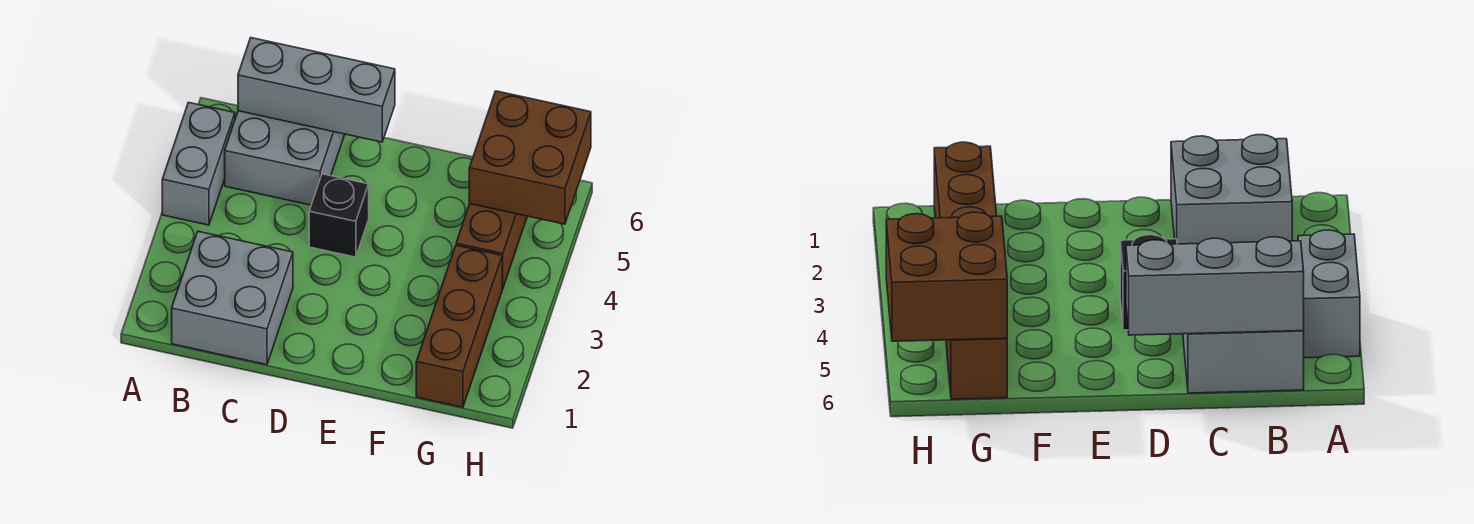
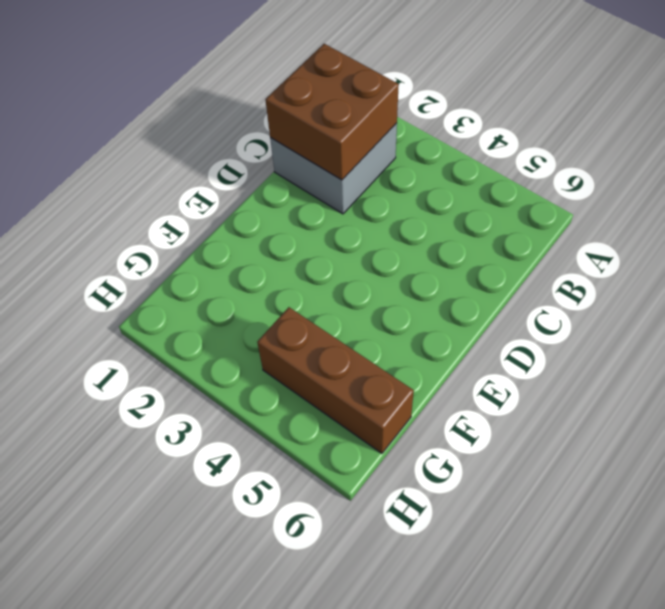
brown brick B1:C2 level 2 -> brown brick G5:H6 level 2
none -> grey brick A4:A5 level 1
none -> grey brick B5:C6 level 1

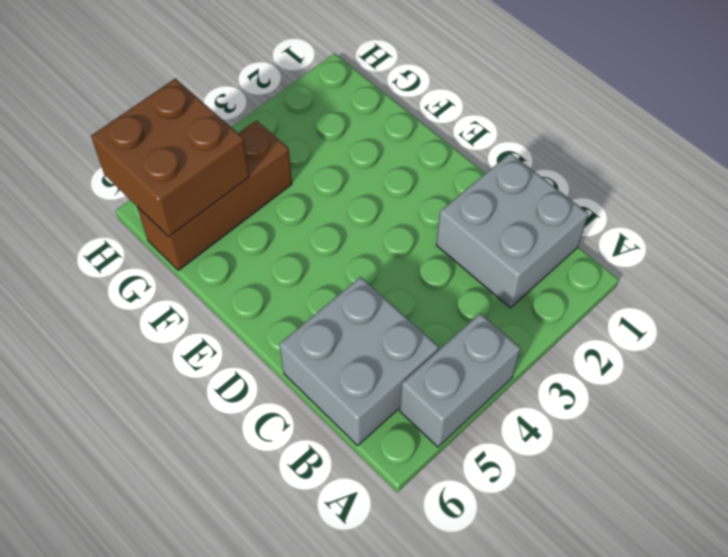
none -> black brick D4 level 1
none -> brown brick G1:G3 level 1

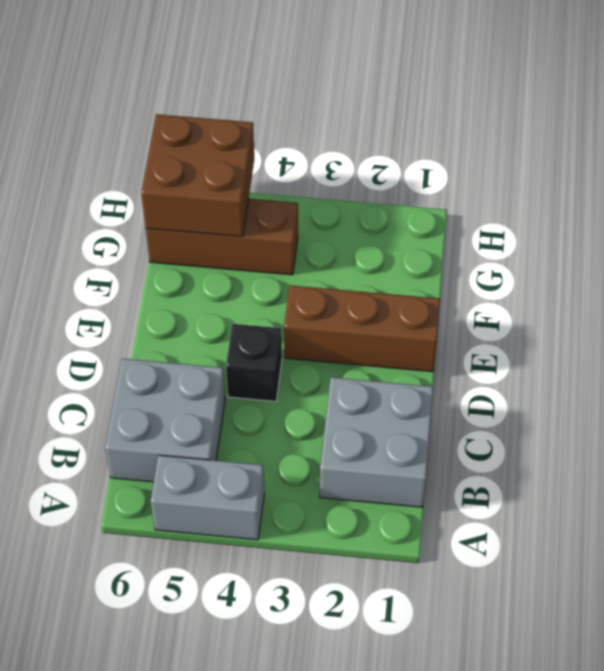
brown brick E1:E3 level 1 -> brown brick G1:G3 level 1
none -> grey brick B6:D6 level 2

